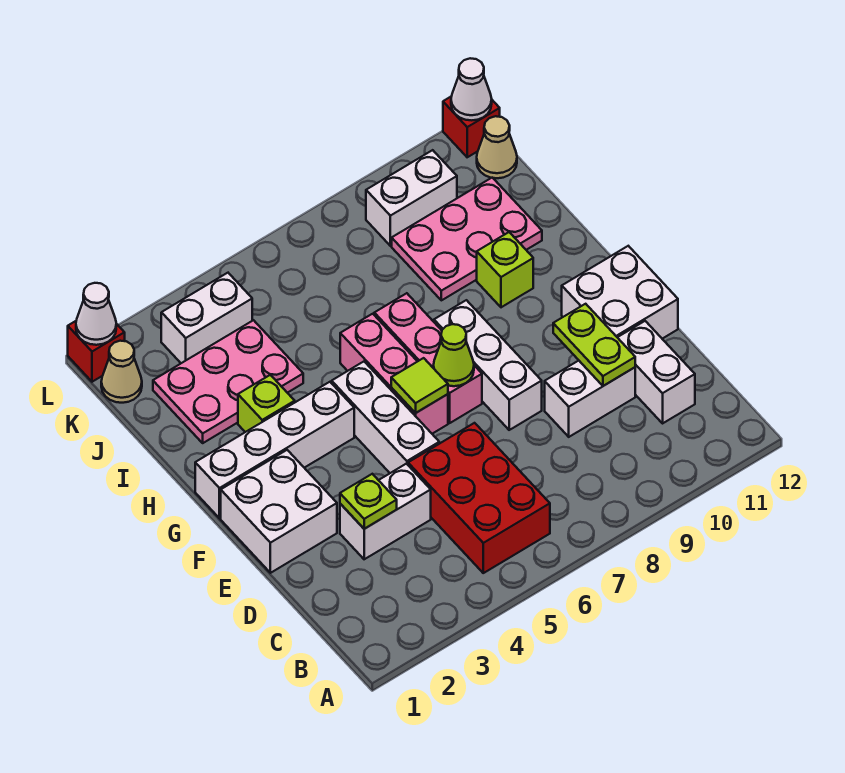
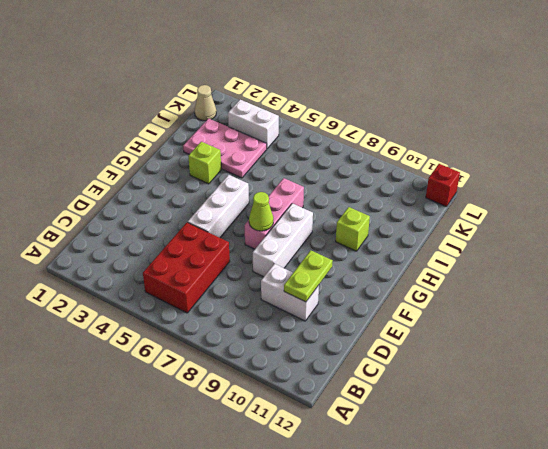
none -> white brick C11:D11 level 1
none -> white brick D3:D4 level 1
none -> white brick E1:F2 level 1

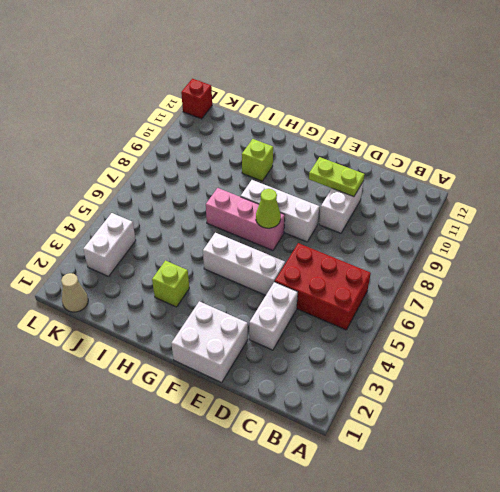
none -> white brick C11:D11 level 1
none -> white brick E11:F12 level 1
none -> pink brick F6:H6 level 1

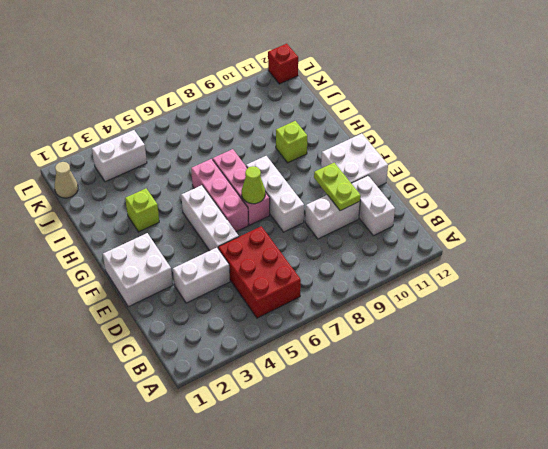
none -> white brick G1:G4 level 1
none -> pink plate I2:J4 level 1
none -> pink plate I9:J11 level 1

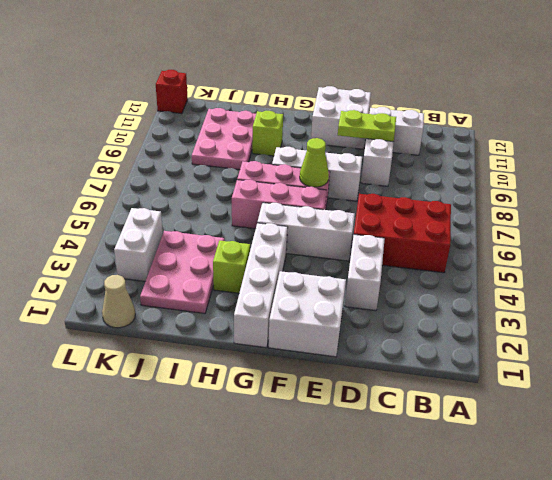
none -> white brick K9:K10 level 1
none -> tan cone K12 level 1
none -> red brick L1 level 1

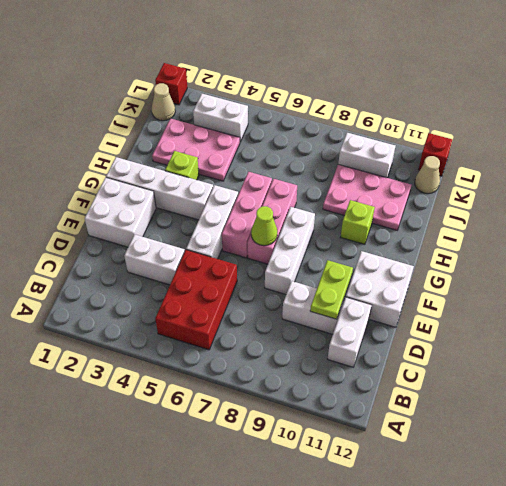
none -> lime plate D3 level 2
none -> lime tile F6 level 2
none -> white cone L1 level 2

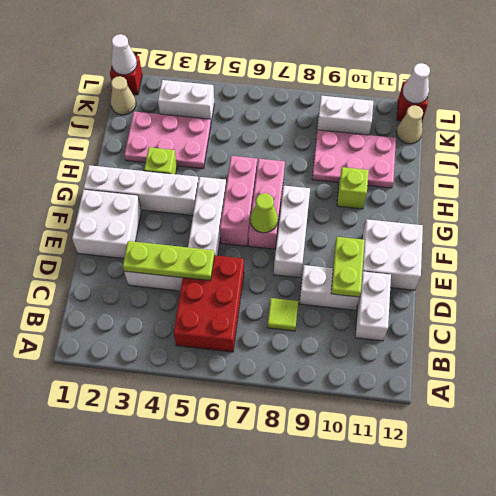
lime tile C8 level 1 -> lime tile F6 level 2
lime plate D3:D5 level 2 -> lime plate D3 level 2

